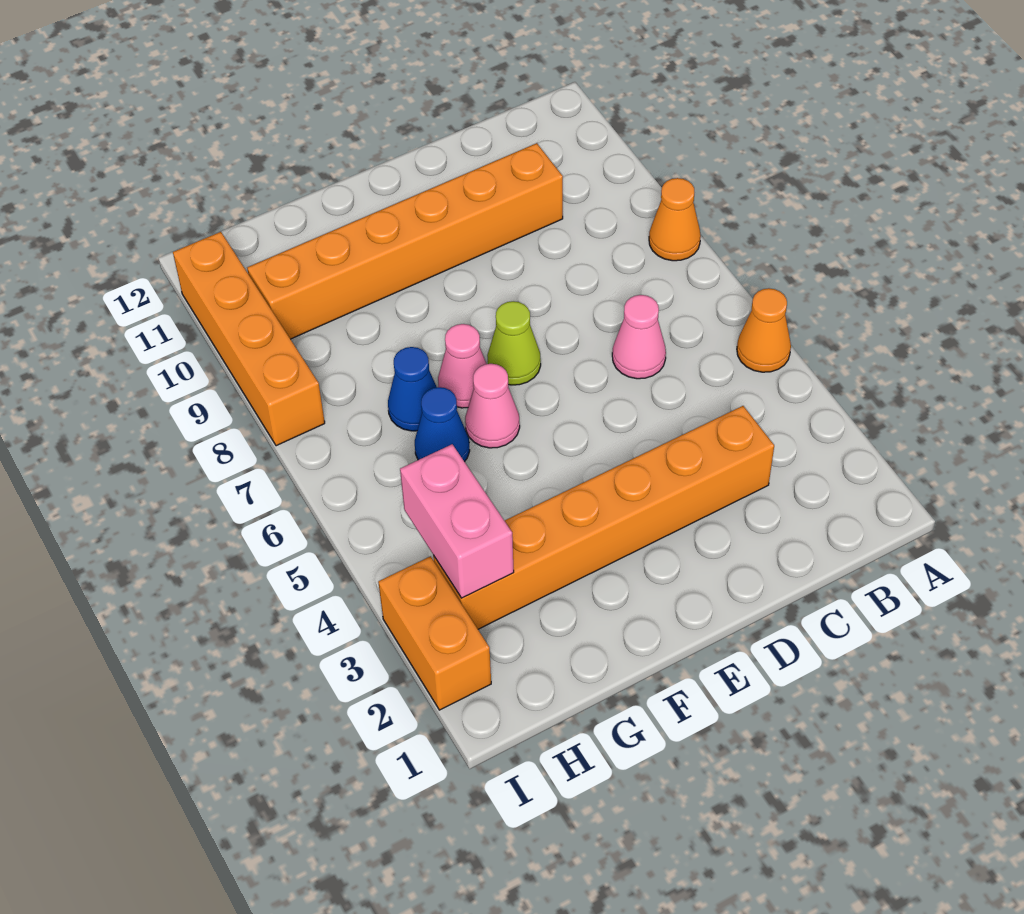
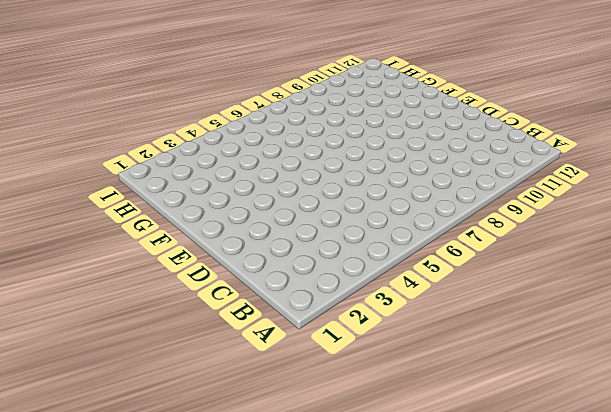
none -> orange cone A5 level 1
none -> orange cone A8 level 1
none -> orange brick C3:H3 level 1

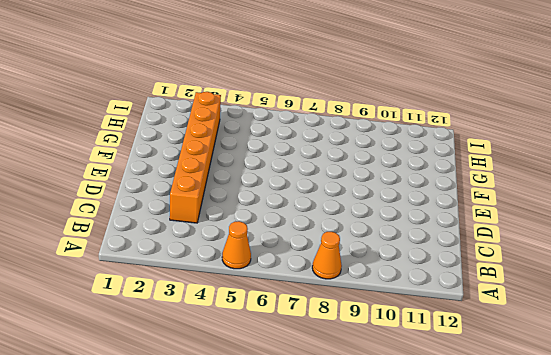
none -> pink cone C6 level 1
none -> orange brick C10:H10 level 1
none -> lime cone E7 level 1

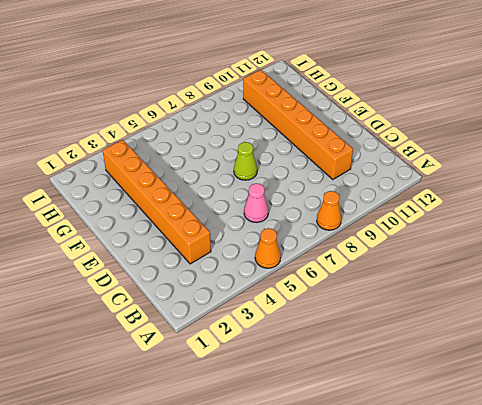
none -> pink cone F6 level 1
none -> pink cone F7 level 1
none -> blue cone G6 level 1

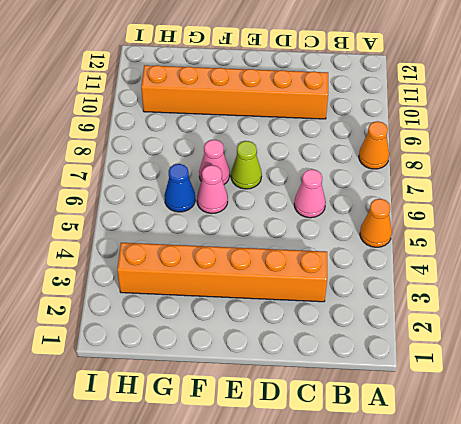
none -> blue cone G7 level 1
none -> orange brick I2:I3 level 1
none -> orange brick I8:I11 level 1

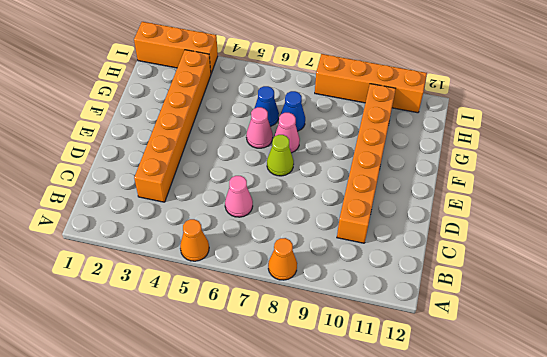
orange brick I1:I3 level 1 -> orange brick I2:I3 level 1
none -> pink brick H3:H4 level 2

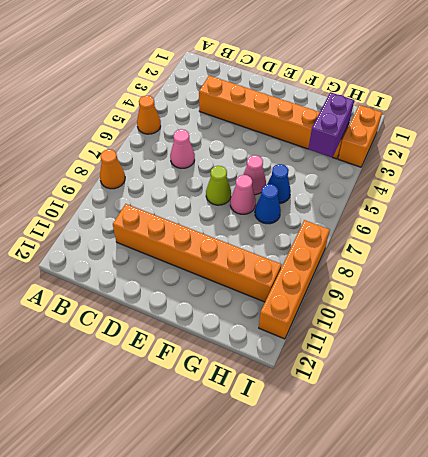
purple brick H3:H4 level 2 -> pink brick H3:H4 level 2

